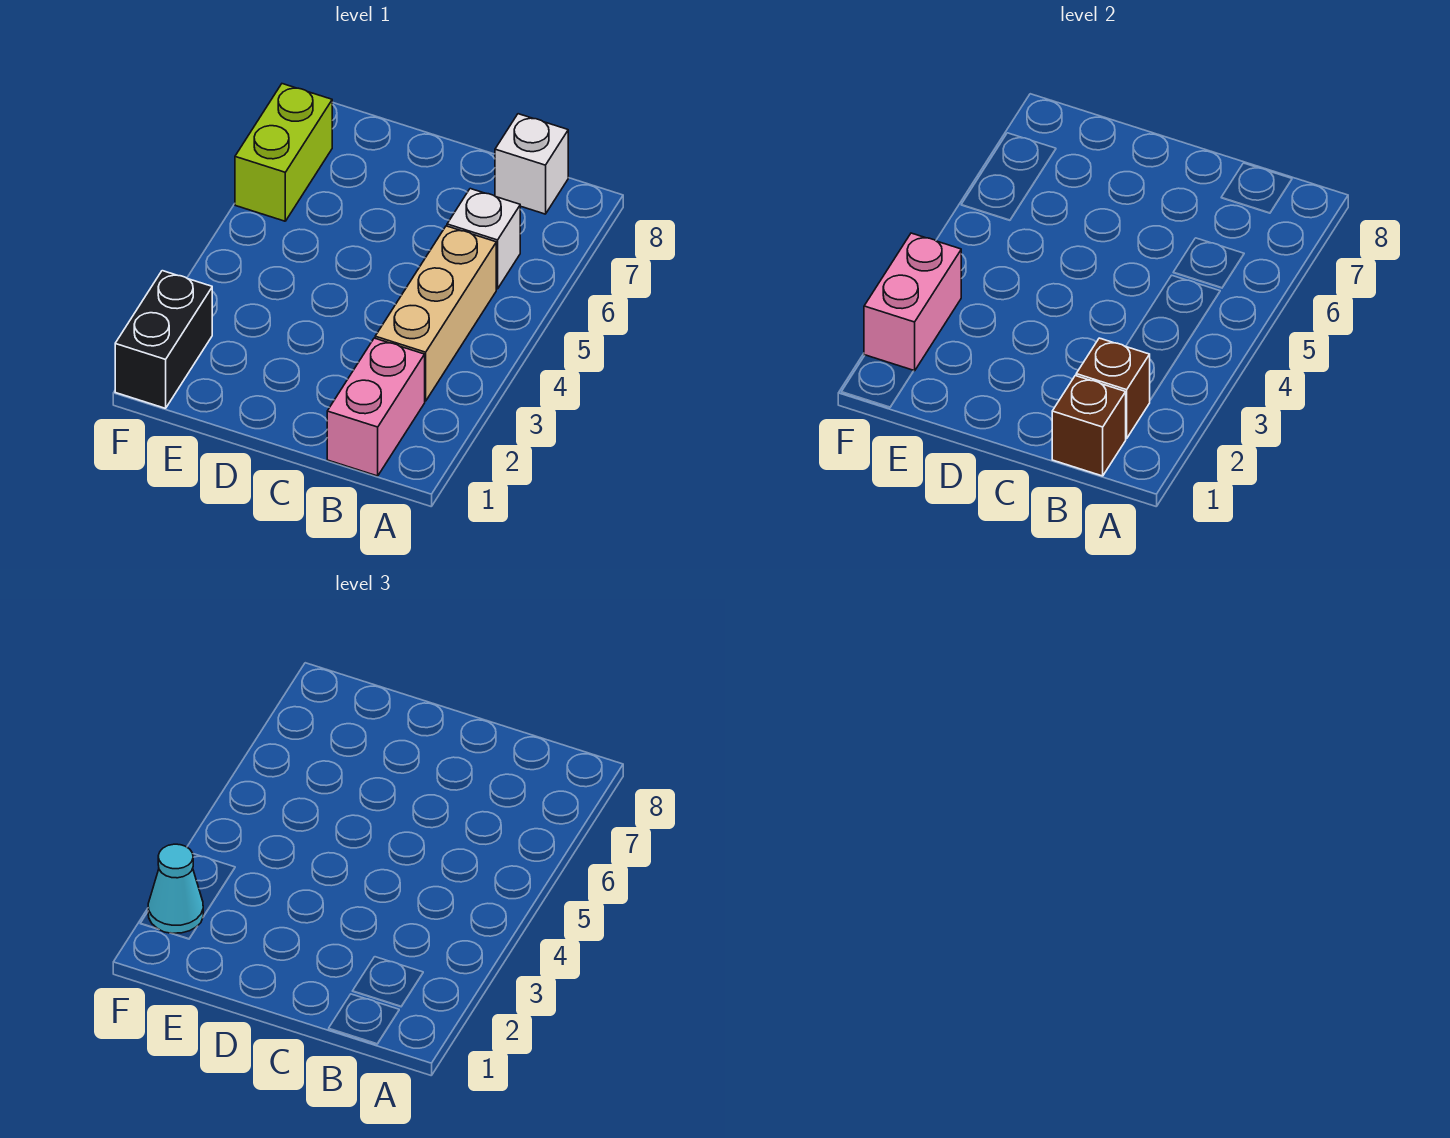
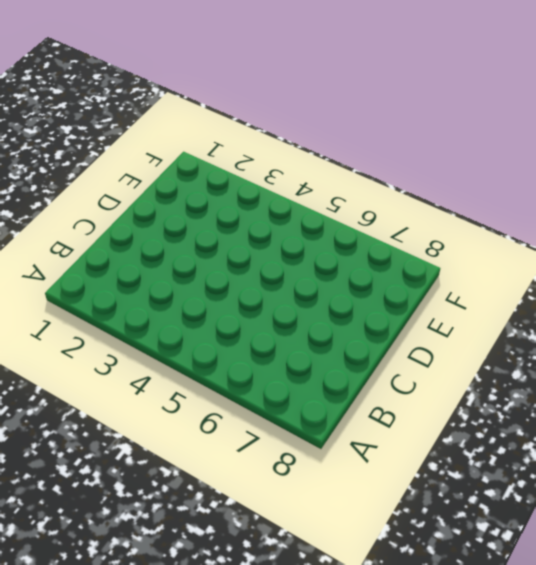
none -> pink brick B1:B2 level 1
none -> tan brick B3:B5 level 1

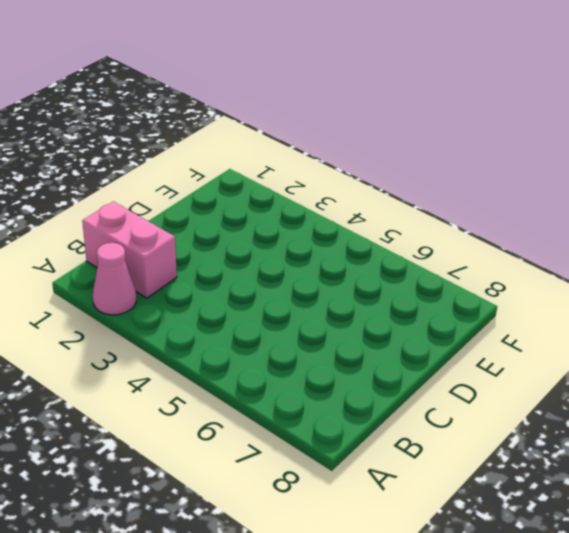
pink cone A2 level 1 -> none
none -> tan brick B3:B5 level 1
none -> white brick B6 level 1

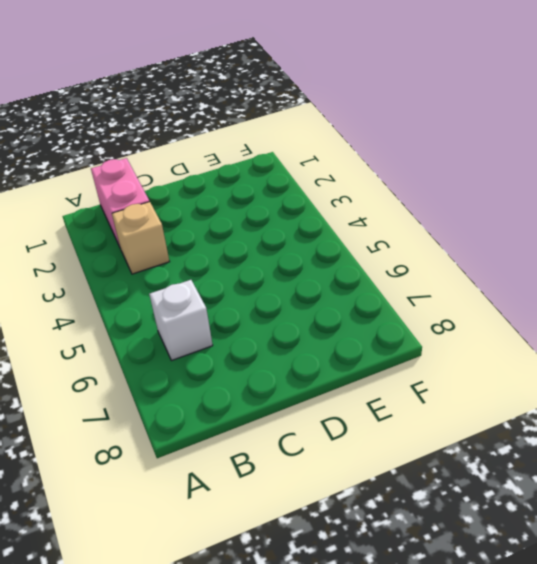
tan brick B3 level 1 -> tan brick B3:B5 level 1
none -> white brick B8 level 1
none -> black brick F1:F2 level 1

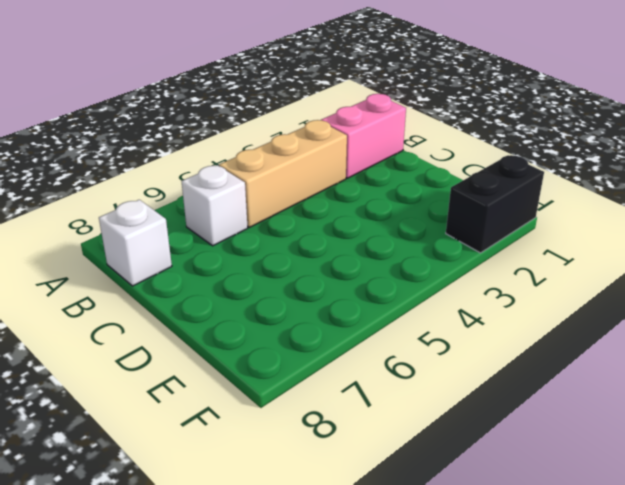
none -> lime brick F6:F7 level 1
none -> brown brick B1 level 2

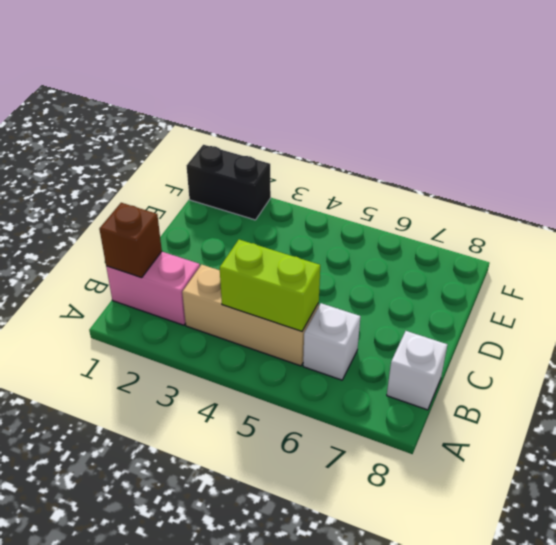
lime brick B4:B5 level 2 -> lime brick F6:F7 level 1
none -> brown brick B2 level 2
none -> pink brick F2:F3 level 2

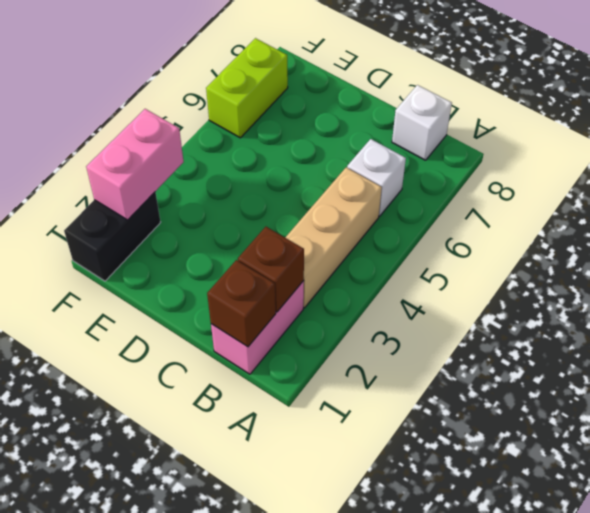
none -> cyan cone F2 level 3

